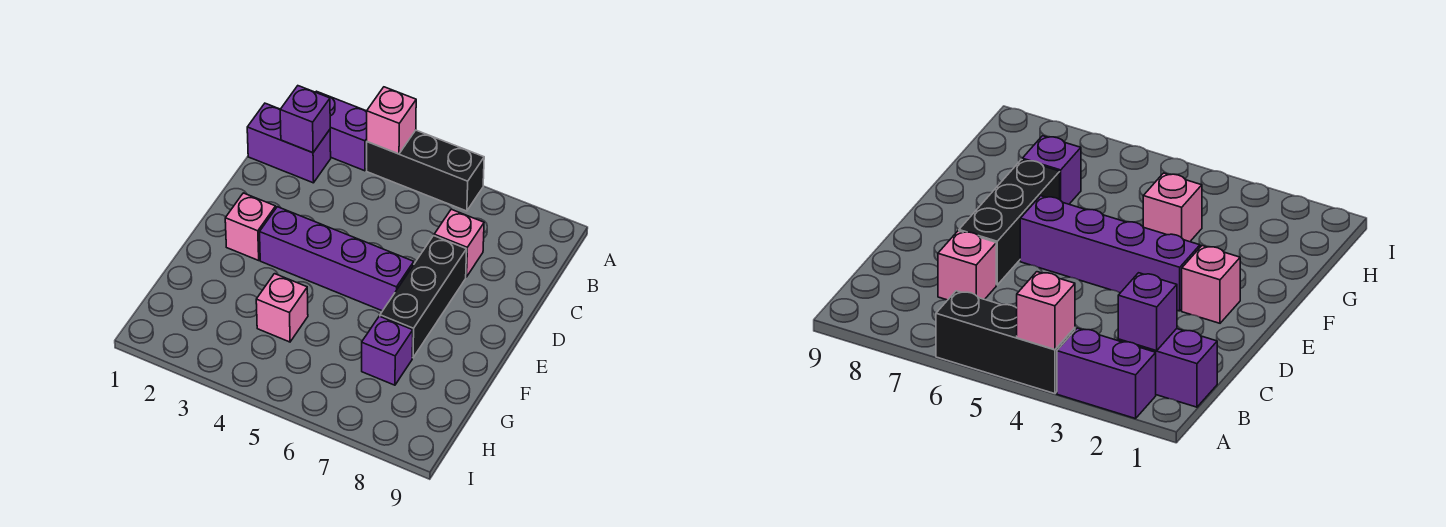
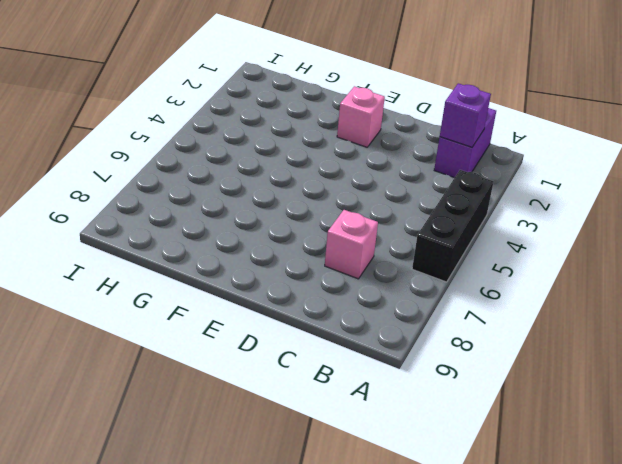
none -> purple brick A2:A3 level 1
none -> black brick D7:F7 level 1

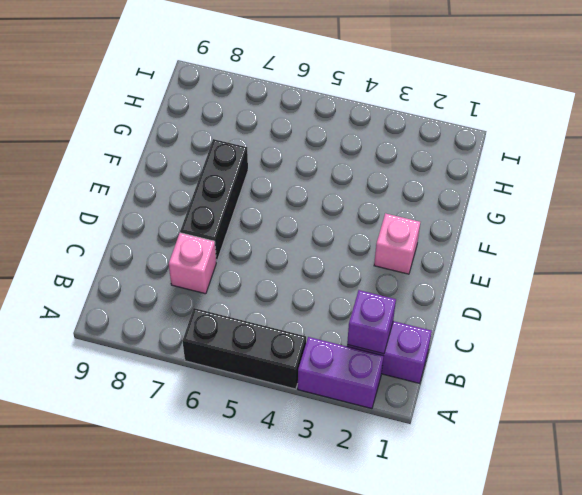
none -> purple brick E3:E6 level 1
none -> pink brick G4 level 1

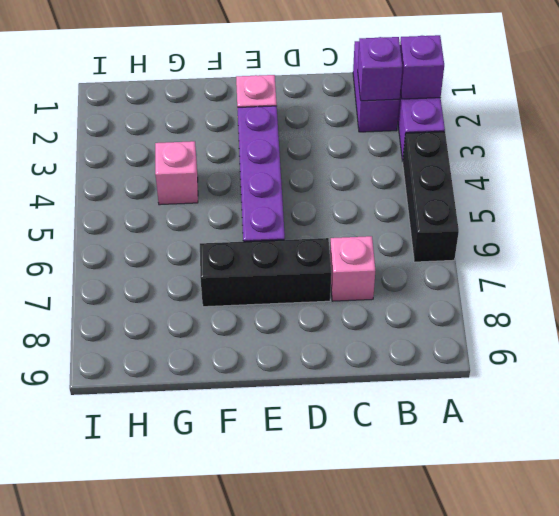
purple brick A2 level 2 -> purple brick G7 level 1
none -> pink brick A4 level 2

